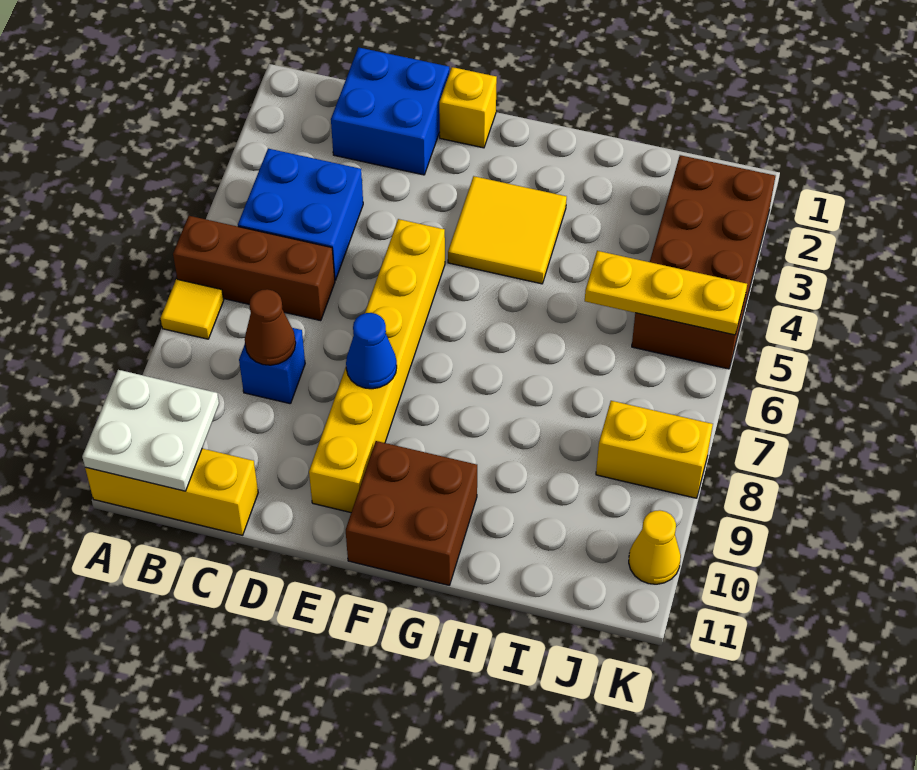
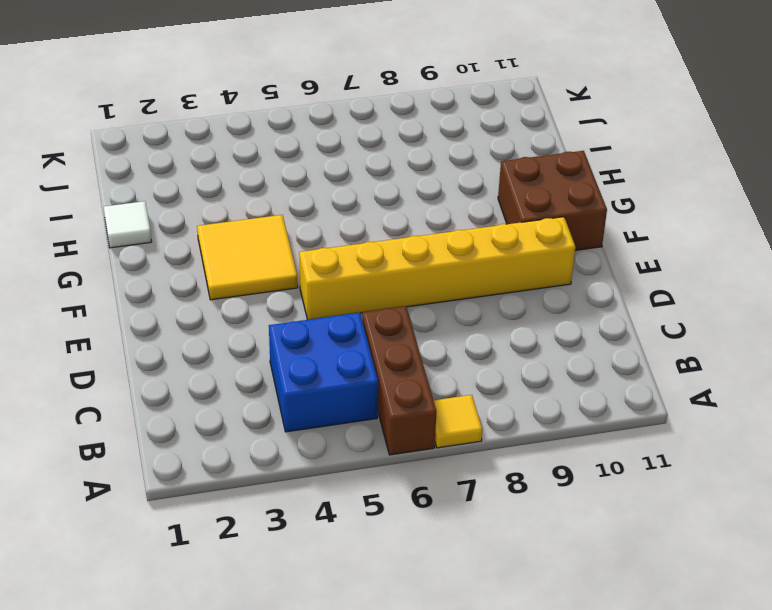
white tile H1 level 1 -> none
none -> yellow brick A11:C11 level 1
none -> blue brick C1:D2 level 1
none -> blue brick C8 level 1

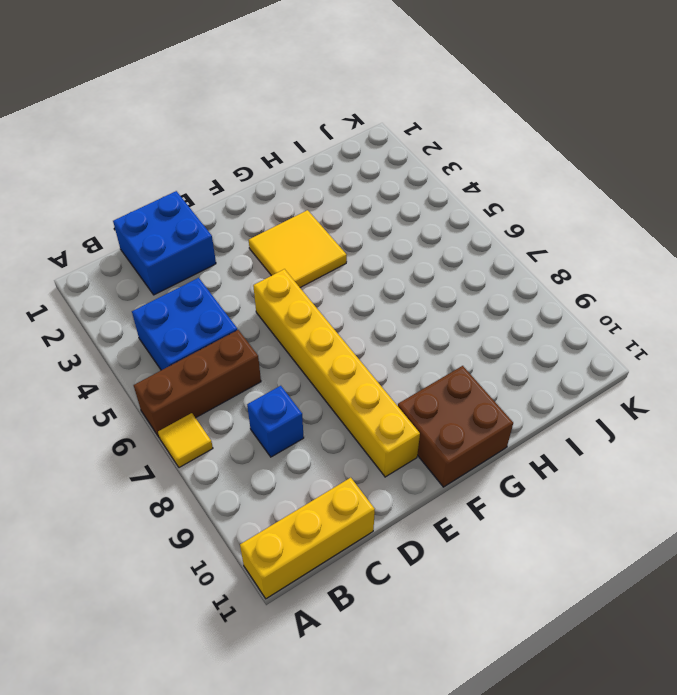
none -> yellow brick E1 level 1
none -> brown brick J2:K5 level 1
none -> yellow brick J8:K8 level 1

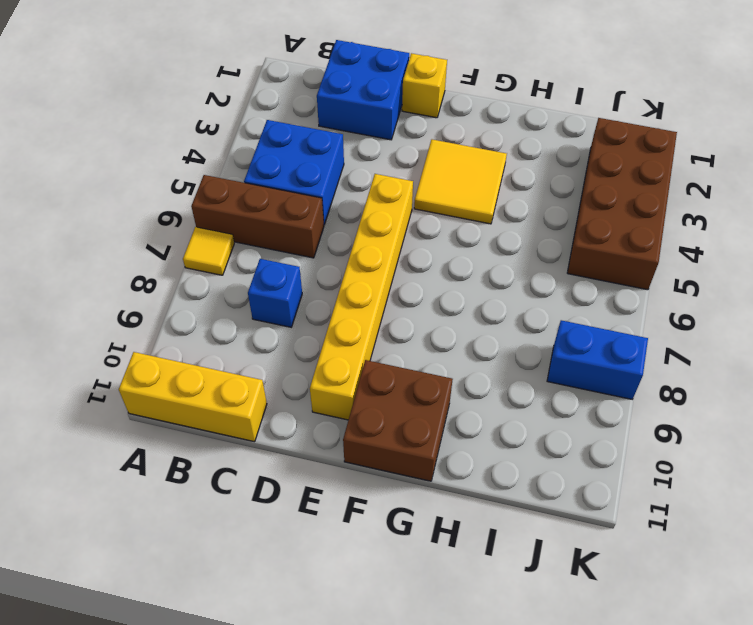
blue brick J8:K8 level 1 -> yellow brick J8:K8 level 1
none -> yellow cone K10 level 1
none -> white plate A10:B11 level 2
none -> brown cone C8 level 2

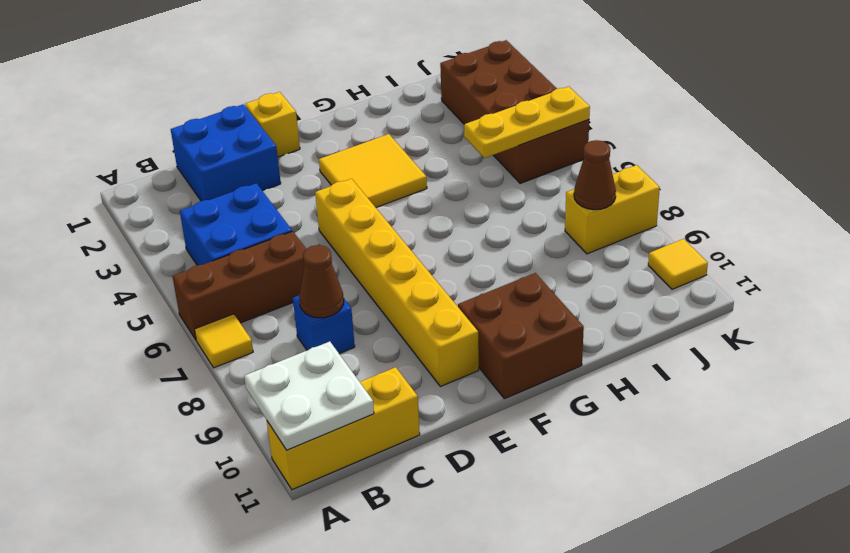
brown cone J8 level 2 -> none
yellow tile K10 level 1 -> yellow cone K10 level 1
none -> blue cone E8 level 2

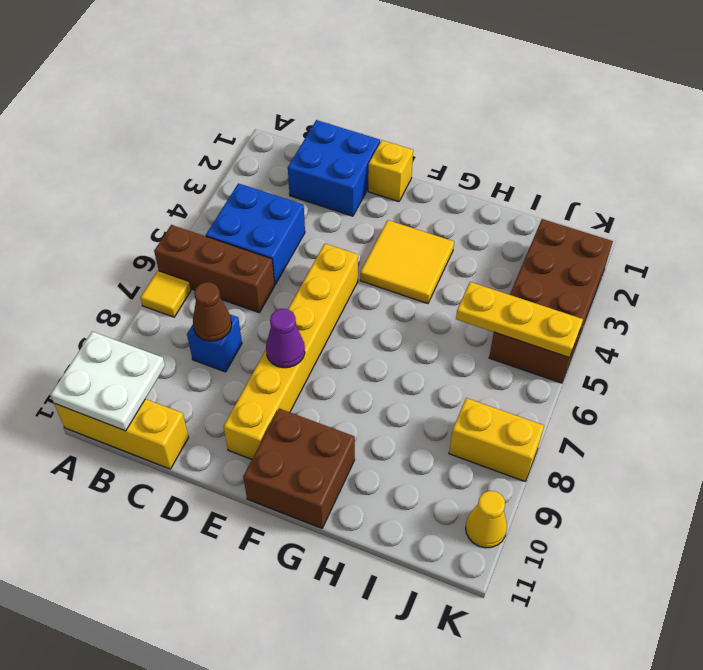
purple cone E8 level 2 -> blue cone E8 level 2

